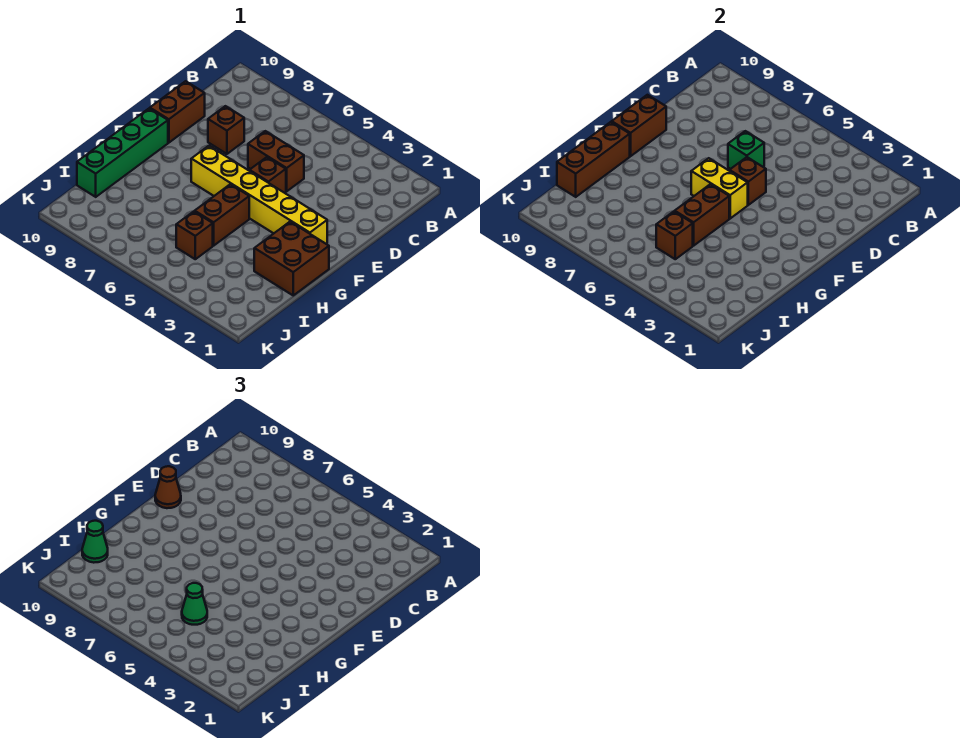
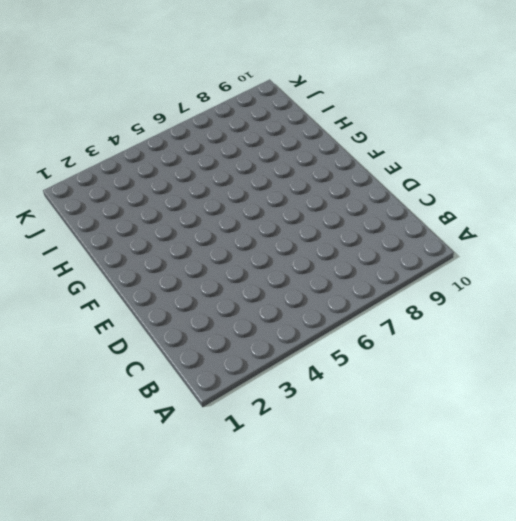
none -> brown brick D5:D6 level 1
none -> brown brick D8 level 1
none -> brown brick D10:E10 level 1

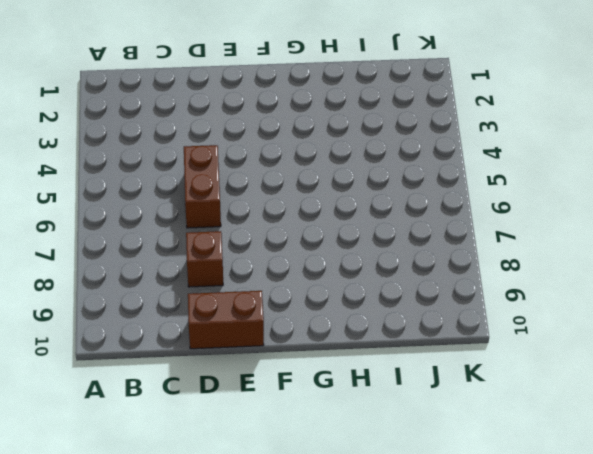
none -> brown brick E5 level 1
none -> yellow brick F2:F7 level 1
none -> green brick F10:I10 level 1

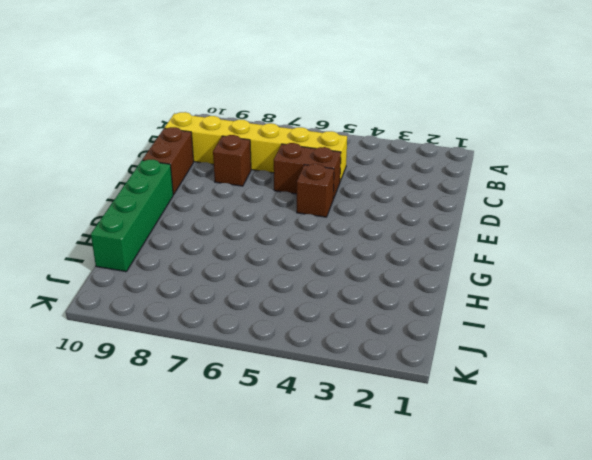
yellow brick C5:C10 level 1 -> yellow brick F2:F7 level 1
none -> brown brick G1:H2 level 1
none -> brown brick G5:H5 level 1
none -> brown brick I5 level 1

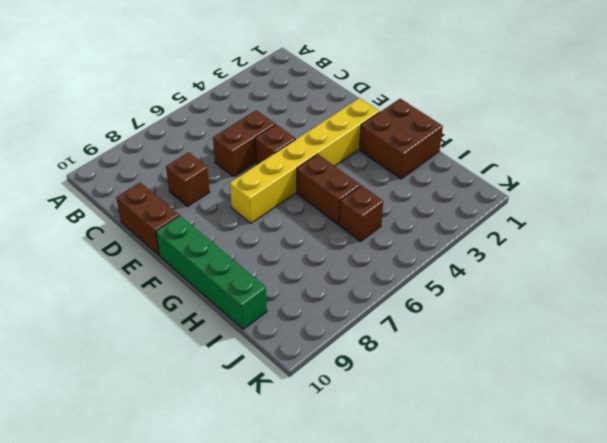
none -> green brick D6 level 2
none -> brown brick E5 level 2
none -> brown brick E10:F10 level 2

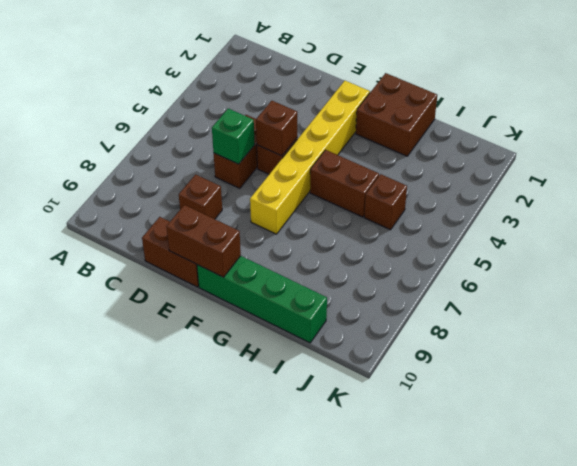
none -> yellow brick F5:F6 level 2
none -> brown brick G5:H5 level 2
none -> brown brick G10:I10 level 2

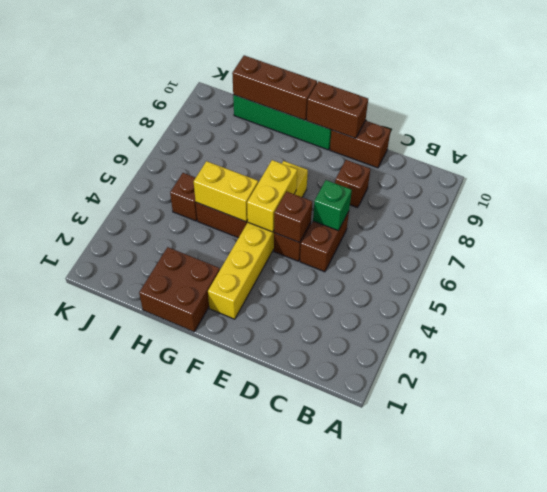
yellow brick G5:H5 level 2 -> brown brick G5:H5 level 2
none -> brown brick I5 level 2
none -> brown cone E10 level 3
none -> green cone I5 level 3

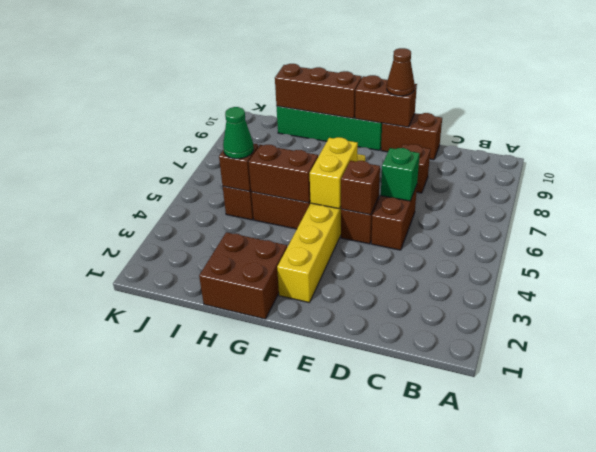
none -> green cone I10 level 3

